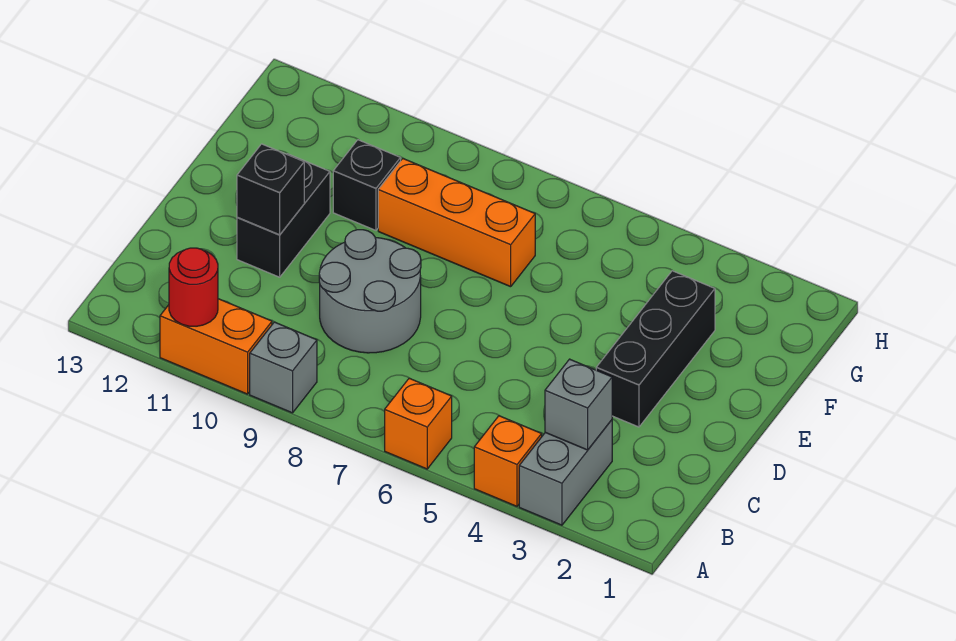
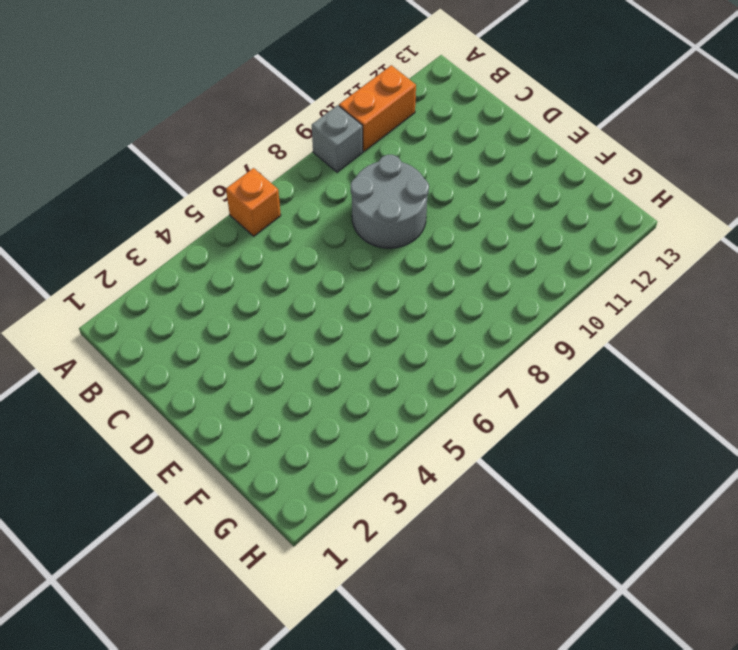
none -> grey brick A3:B3 level 1
none -> orange brick A4 level 1
none -> black brick D3:F3 level 1

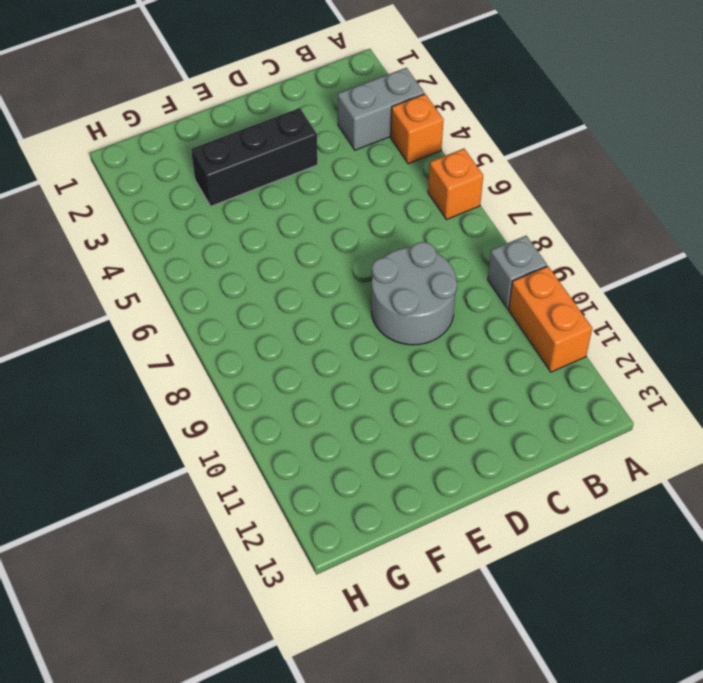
none -> black brick D11:E11 level 1
none -> orange brick F7:F9 level 1
none -> black brick F10 level 1

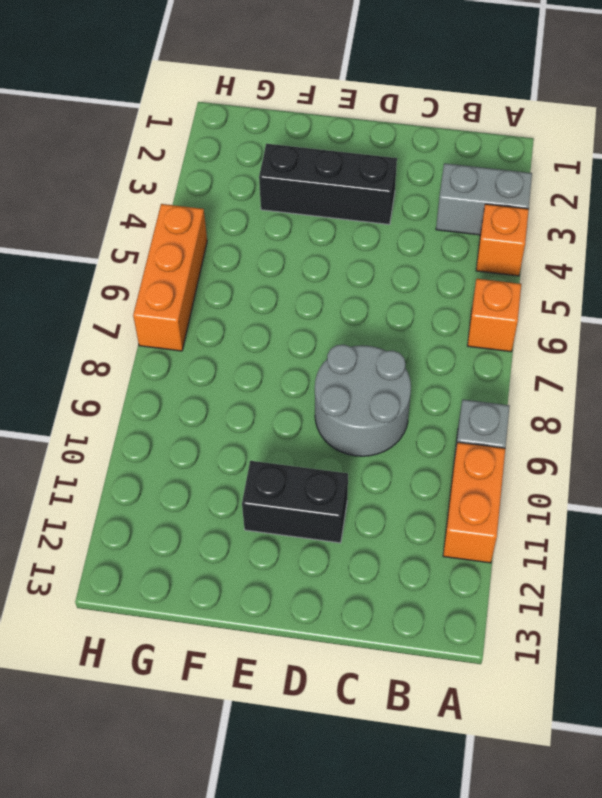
orange brick H5:H7 level 1 -> orange brick F7:F9 level 1
none -> black brick F10 level 1
none -> red round brick A11 level 2
none -> grey brick B3 level 2

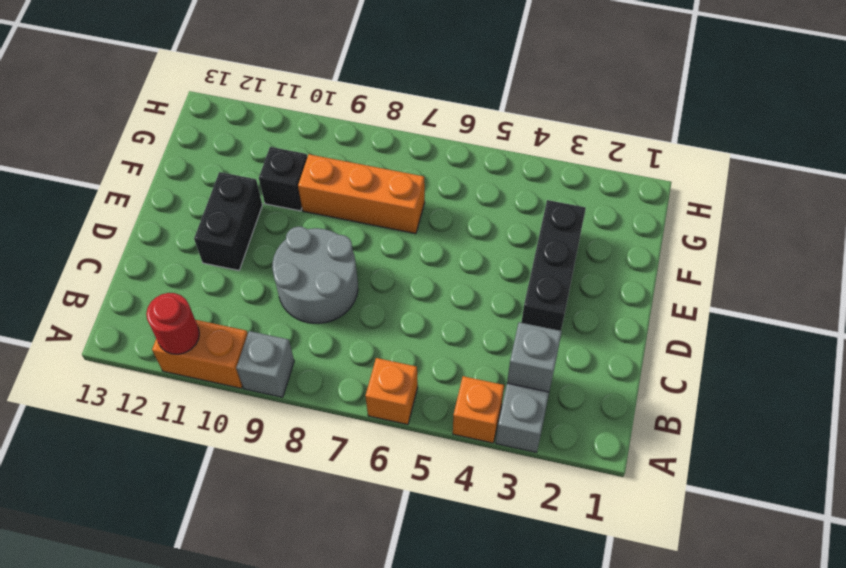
none -> black brick D11 level 2

